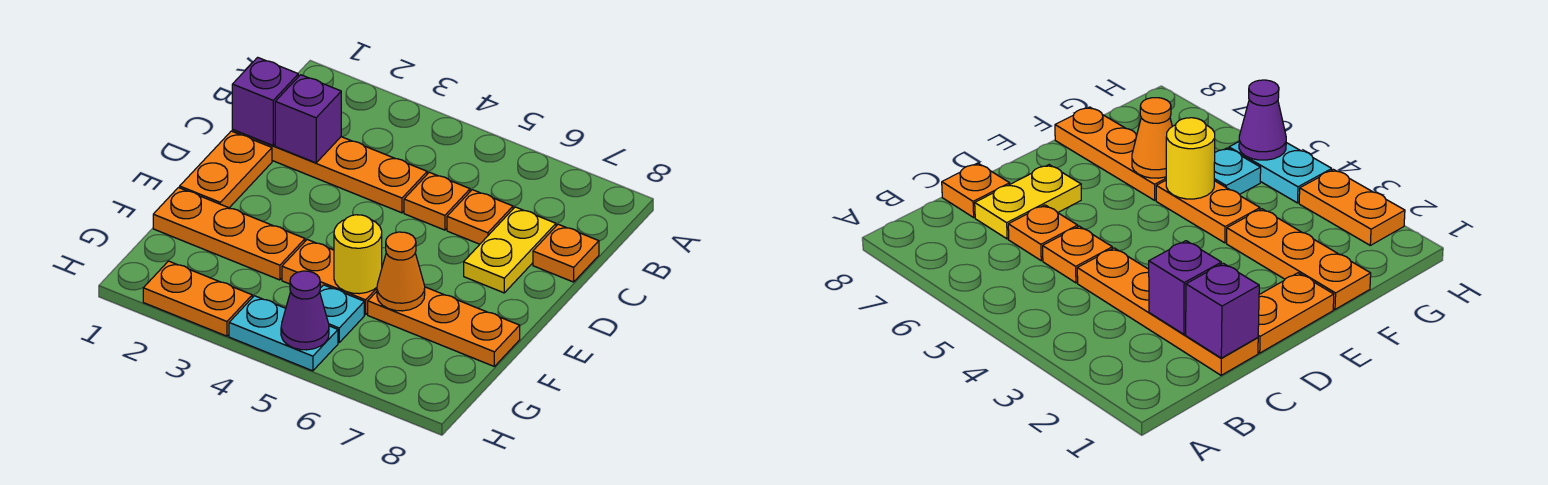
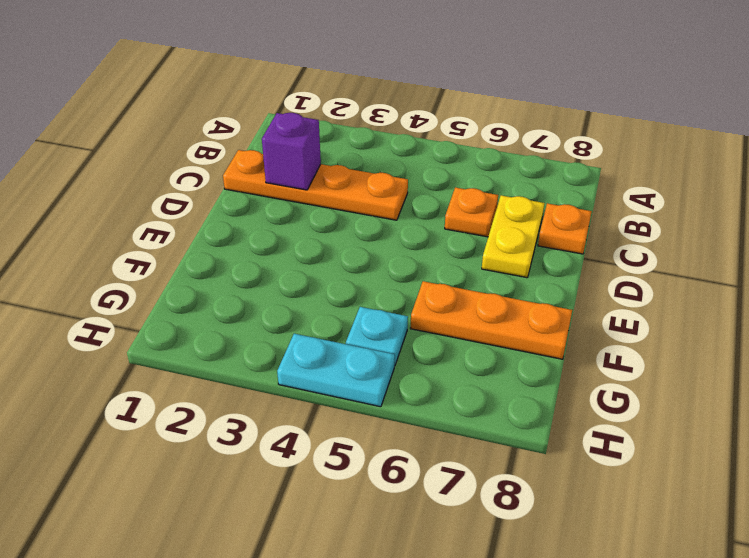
none -> orange plate C5 level 1
none -> orange plate D1:E1 level 1
none -> orange plate F1:F3 level 1

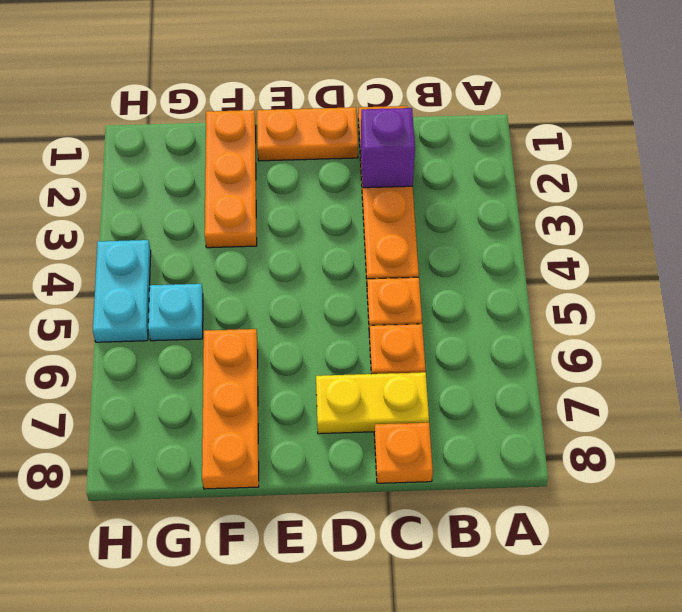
none -> orange plate F4:F5 level 1
none -> orange plate H2:H3 level 1
none -> purple brick C1 level 2

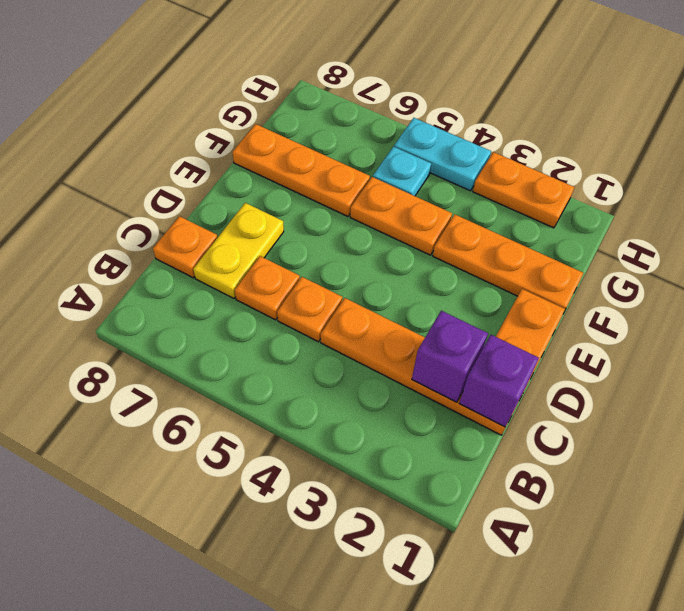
none -> yellow round brick F5 level 2
none -> orange cone F6 level 2
none -> purple cone H5 level 2

